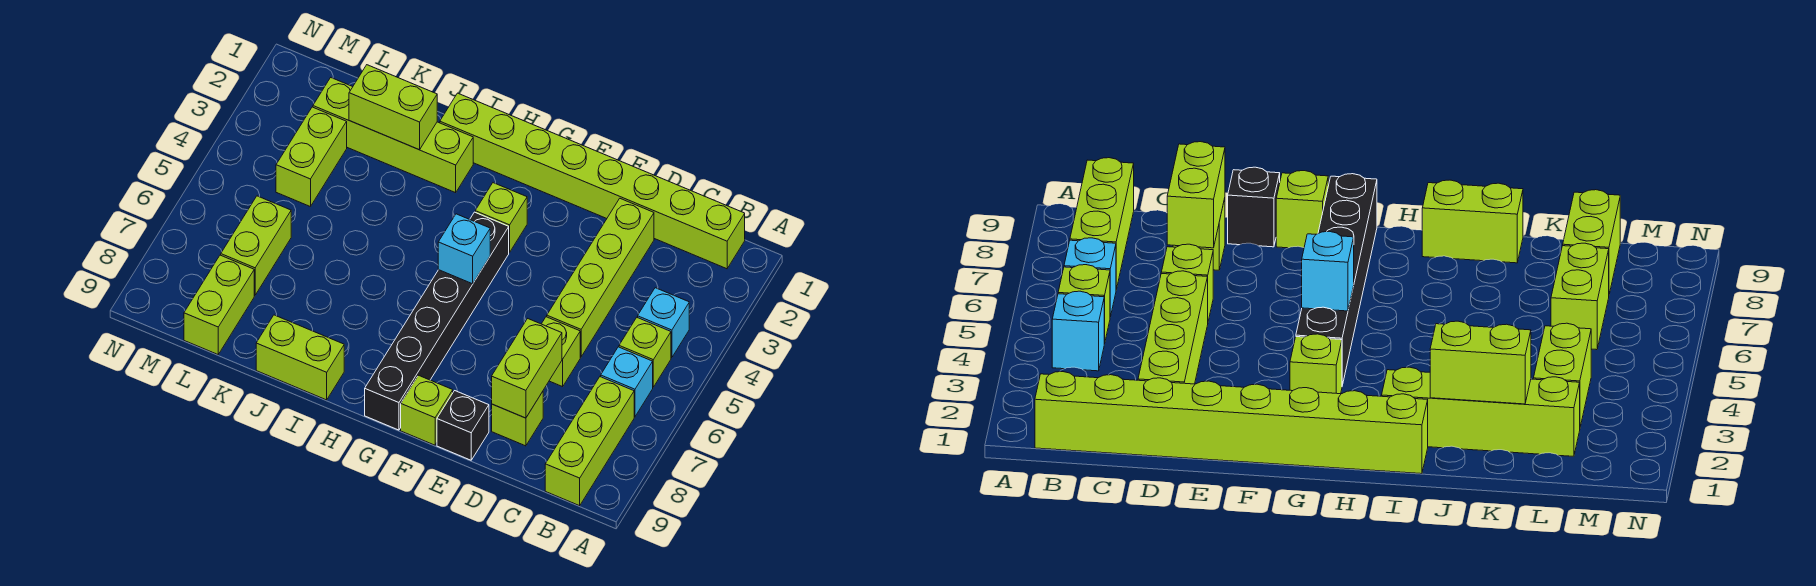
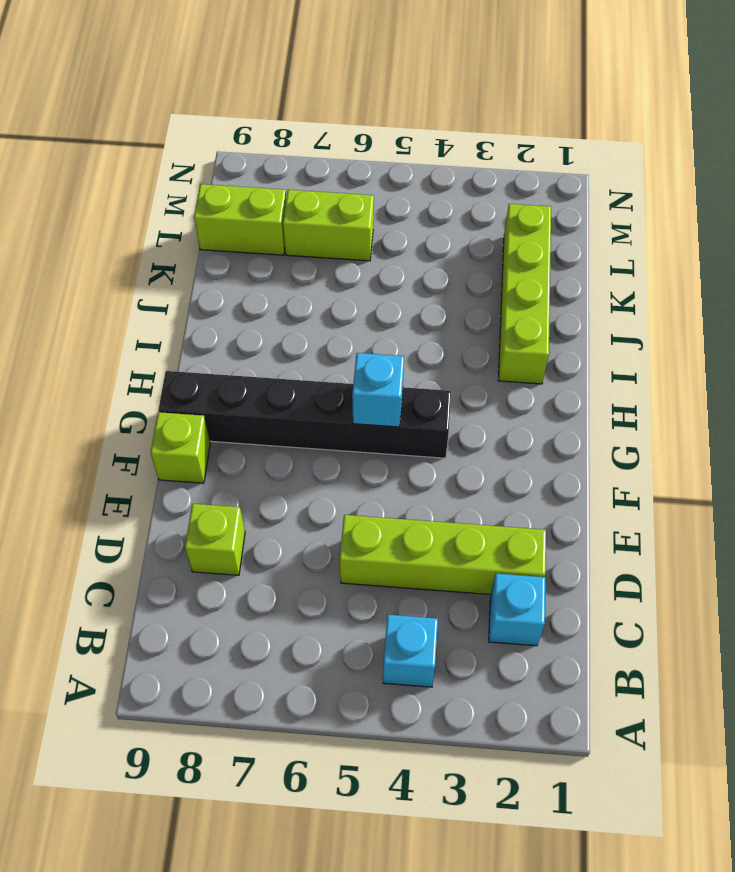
cyan brick C2 level 1 -> cyan brick B6 level 1
none -> lime brick B1:I1 level 1
none -> lime brick B5 level 1
none -> lime brick B7:B9 level 1

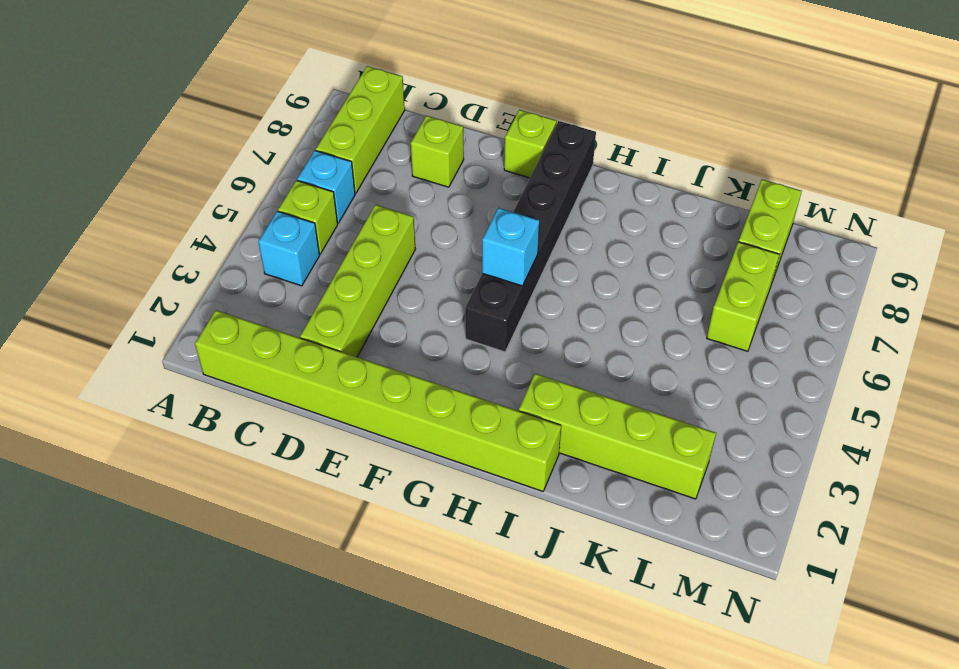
none -> lime brick D6 level 1
none -> black brick E9 level 1
none -> lime brick G3 level 1

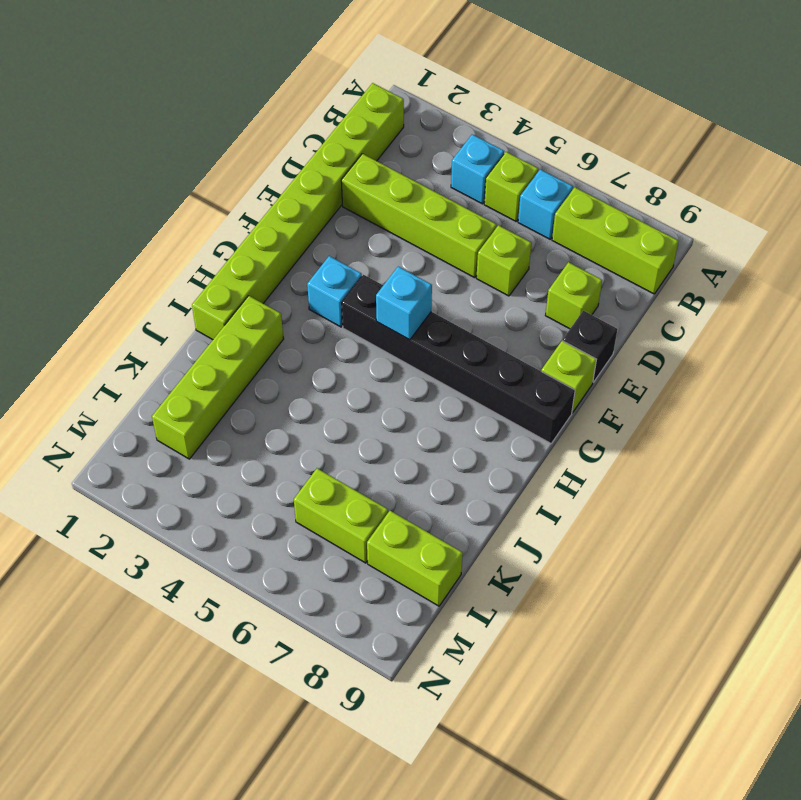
cyan brick G3 level 1 -> lime brick G3 level 1
none -> lime brick I9:J9 level 1
none -> lime brick L3:L4 level 1
none -> lime brick D7:D8 level 2

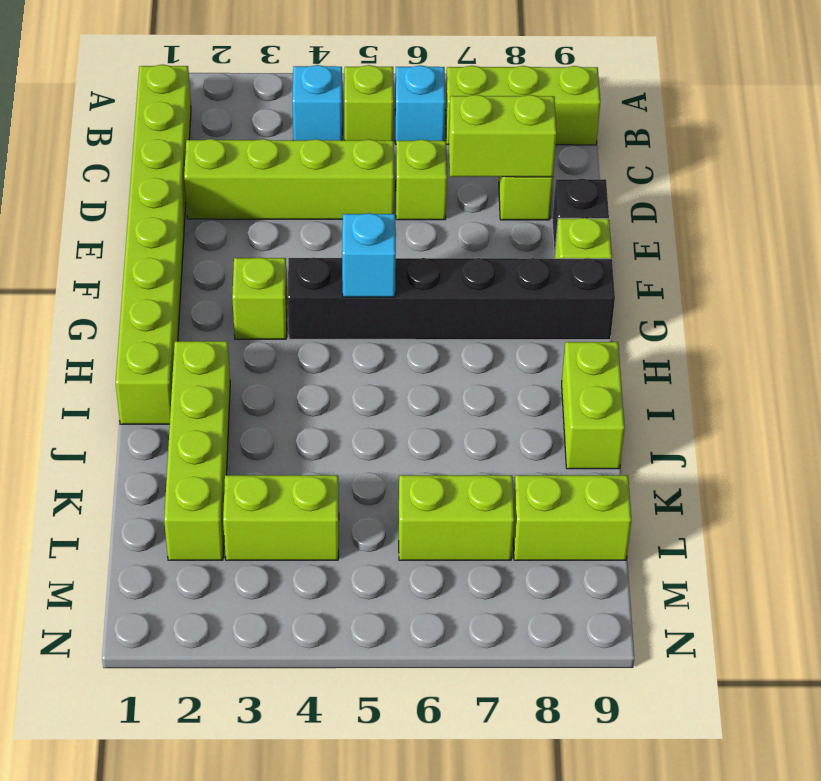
none -> lime brick J2:K2 level 2

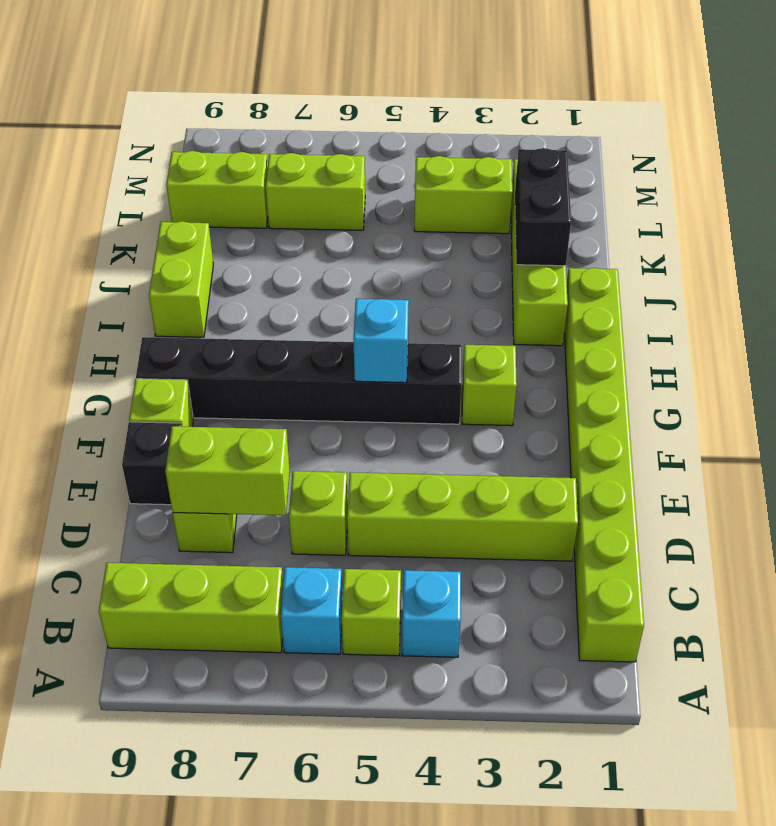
black brick J2:K2 level 2 -> lime brick J2:K2 level 2

